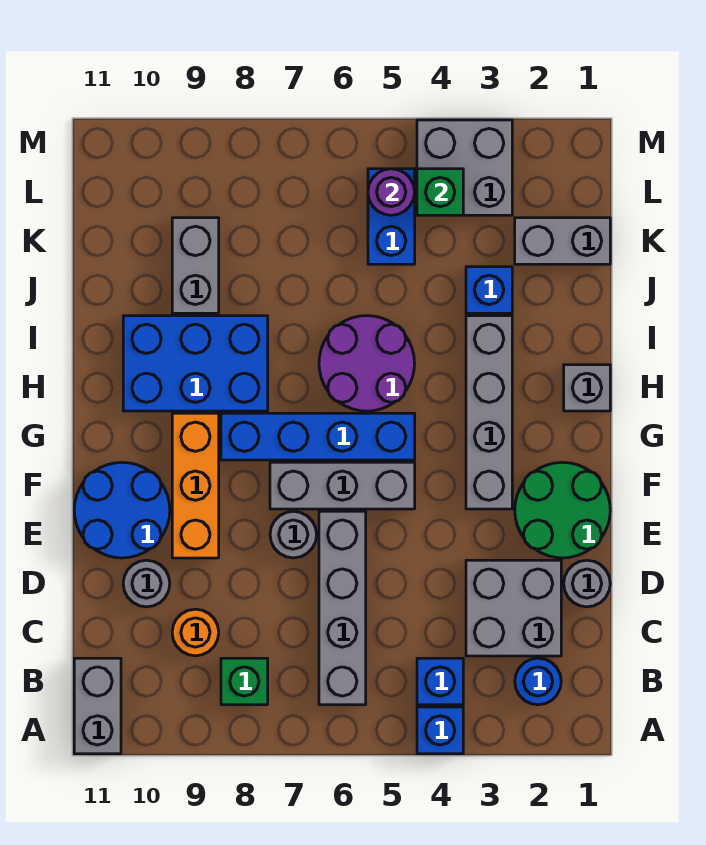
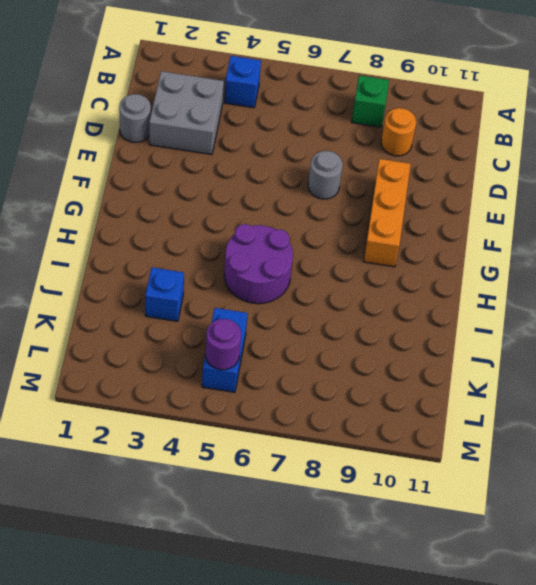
none -> blue brick A4 level 1
none -> grey brick A11:B11 level 1
none -> blue round brick B2 level 1

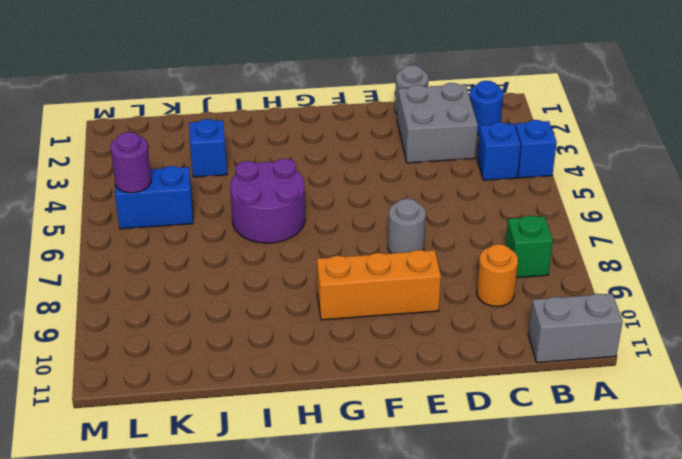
none -> grey brick B6:E6 level 1
none -> grey round brick D10 level 1
none -> green round brick E1:F2 level 1

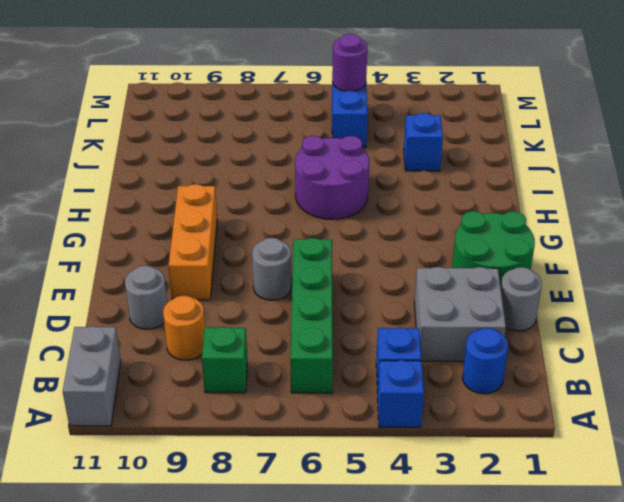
green brick B6:E6 level 1 -> grey brick B6:E6 level 1
none -> blue round brick E10:F11 level 1
none -> grey brick F3:I3 level 1
none -> grey brick F5:F7 level 1

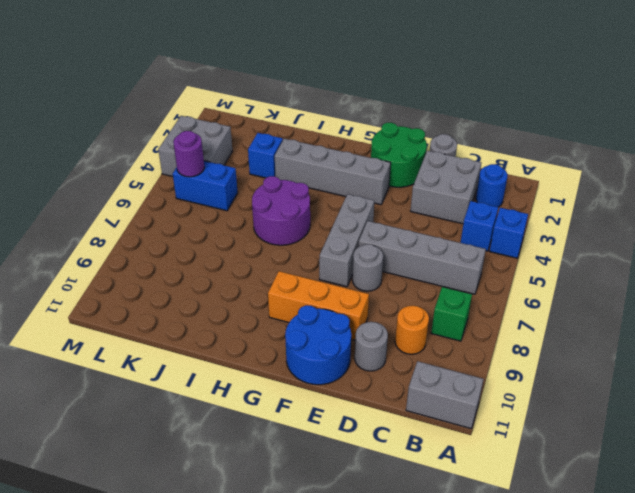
none -> blue brick G5:G8 level 1
none -> grey brick H1 level 1
none -> blue brick H8:I10 level 1

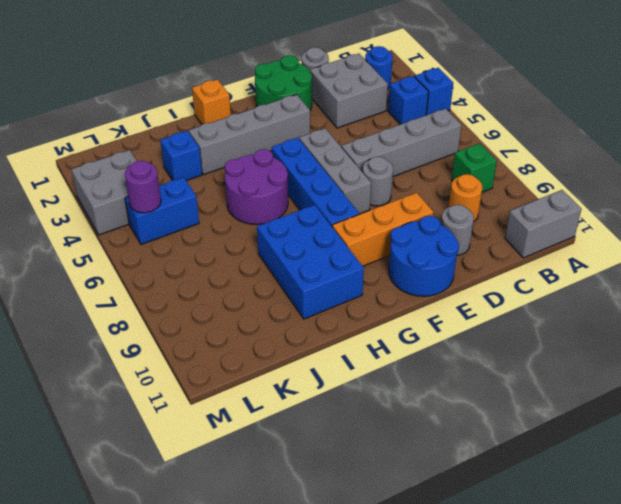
orange brick H1 level 1 -> grey brick H1 level 1
none -> grey brick J9:K9 level 1
none -> grey brick K1:K2 level 1
none -> green brick L4 level 2

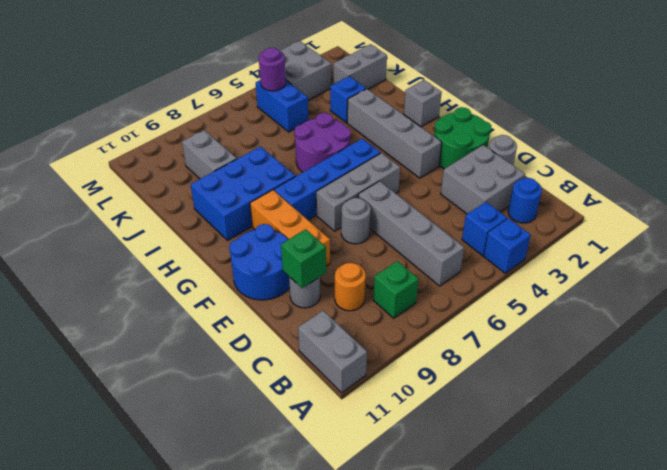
green brick D10 level 2 -> green brick L4 level 2

